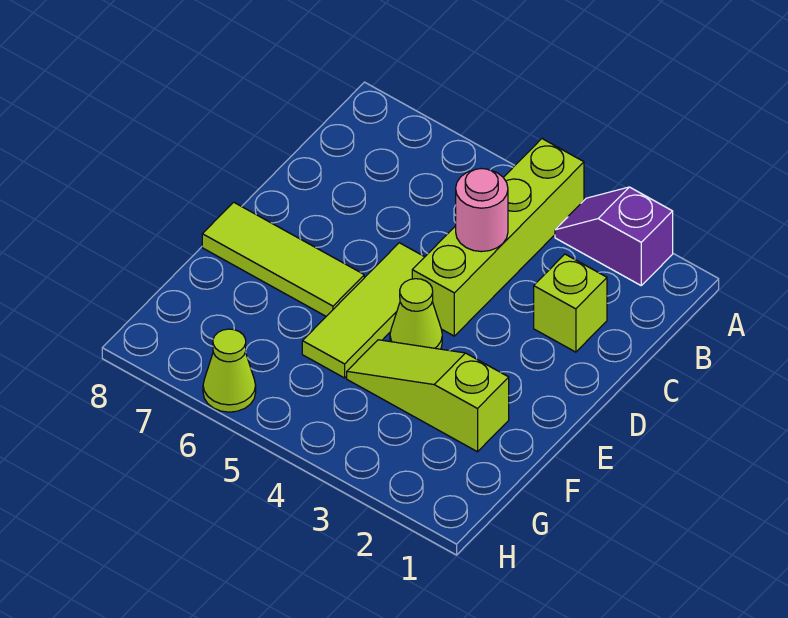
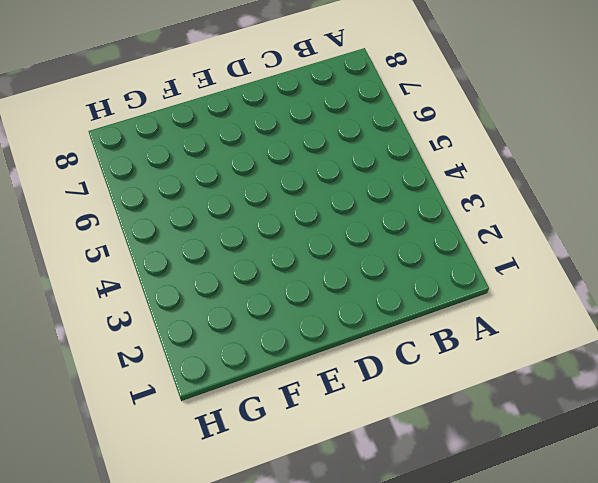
none -> purple slope A2:A3 level 1 top 2
none -> lime brick A4:D4 level 1

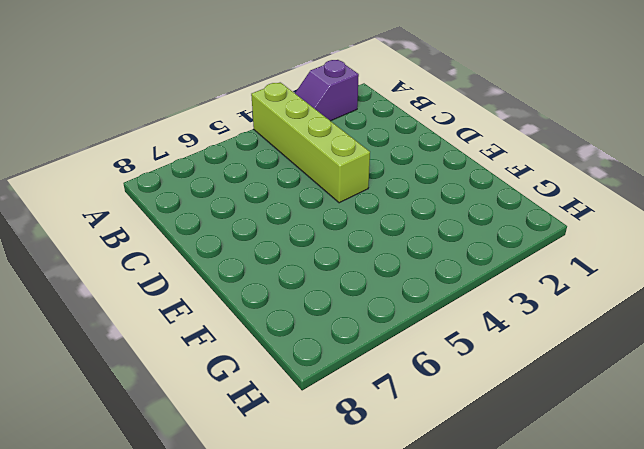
none -> lime brick C2 level 1
none -> lime tile D5:F5 level 1

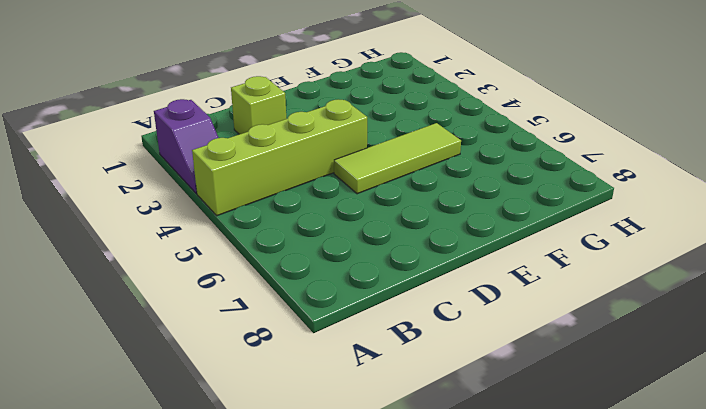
none -> lime cone E4 level 1
none -> lime tile E6:E8 level 1

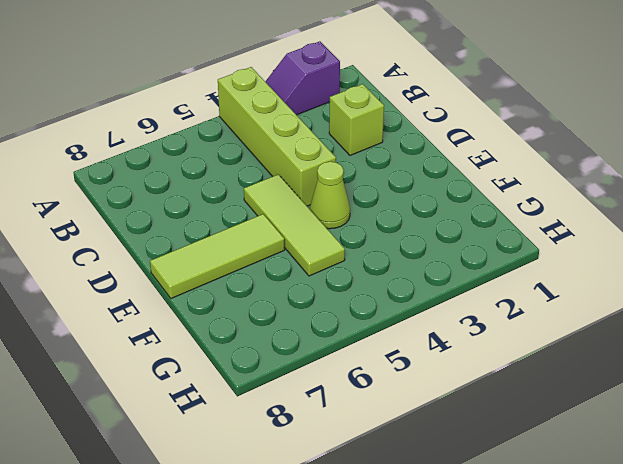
none -> lime slope F2:F4 level 1 top 2
none -> lime cone H6 level 1

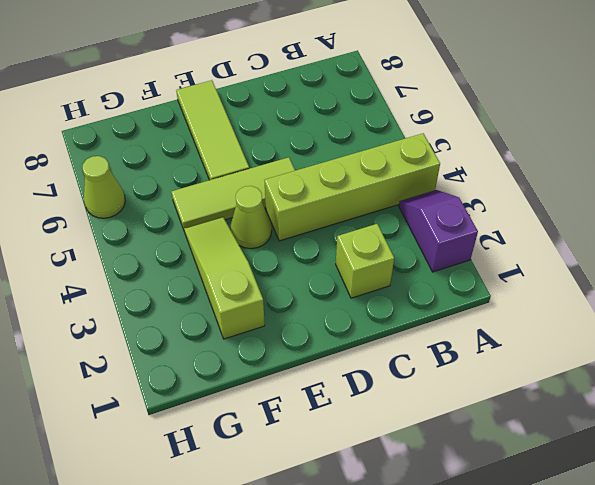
none -> pink round brick C4 level 2

